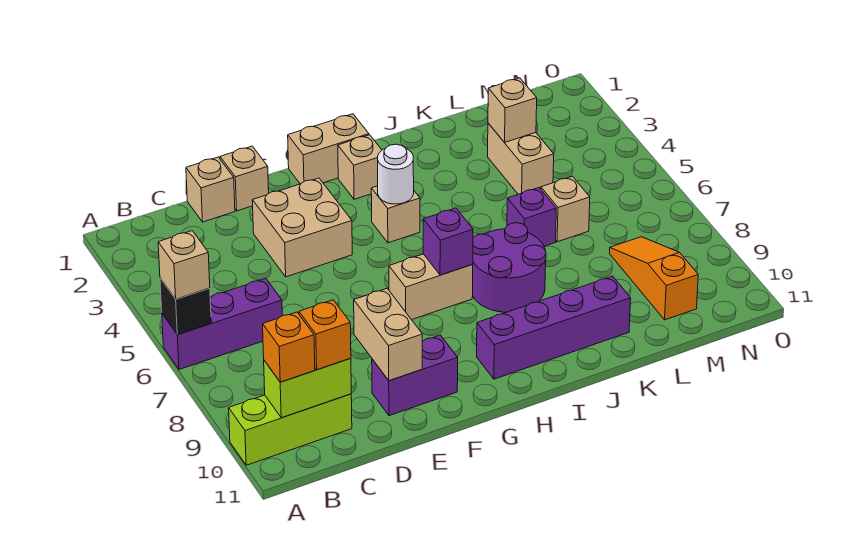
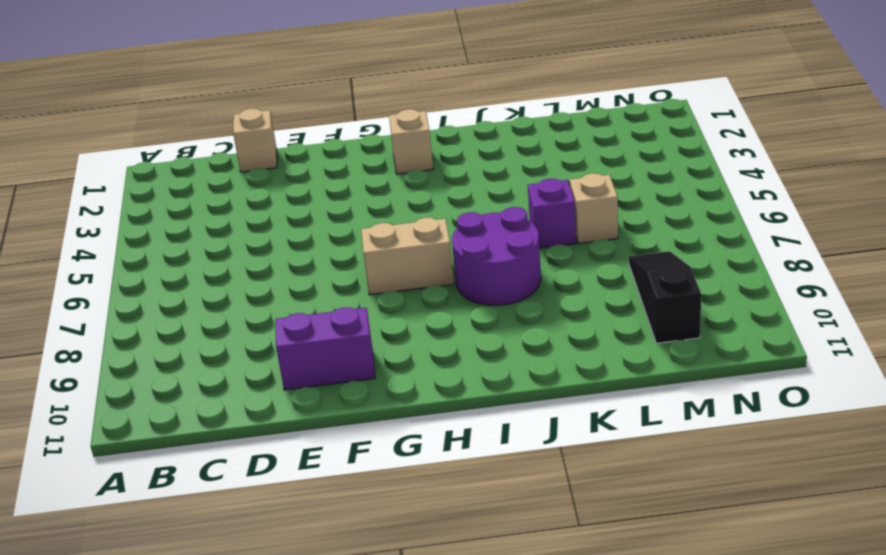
black slope M8:M10 level 1 top 10 -> orange slope M8:M10 level 1 top 10
none -> purple brick A6:C6 level 1
none -> lime brick A10:C10 level 1
none -> tan brick E1 level 1

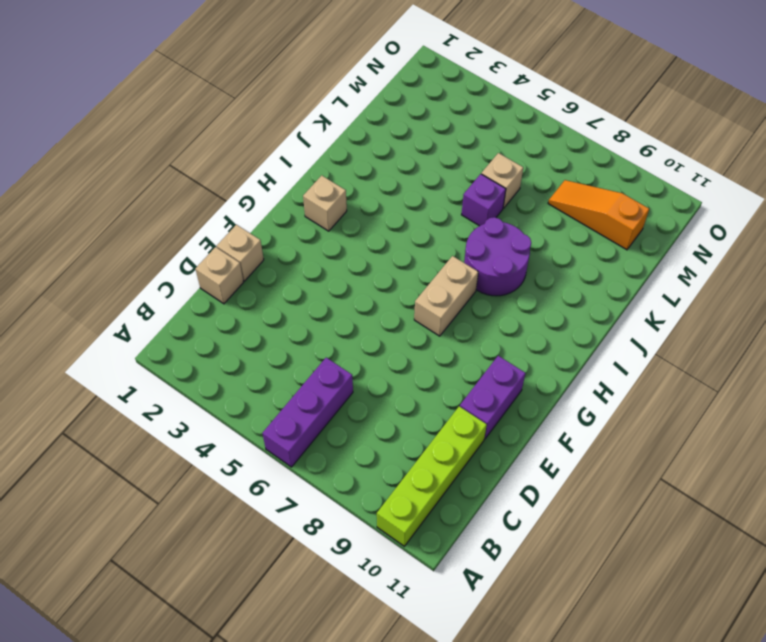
lime brick A10:D10 level 1 -> lime brick A10:C10 level 1
none -> tan brick E3:F4 level 1
none -> tan brick G1:H1 level 1
none -> tan brick H4 level 1

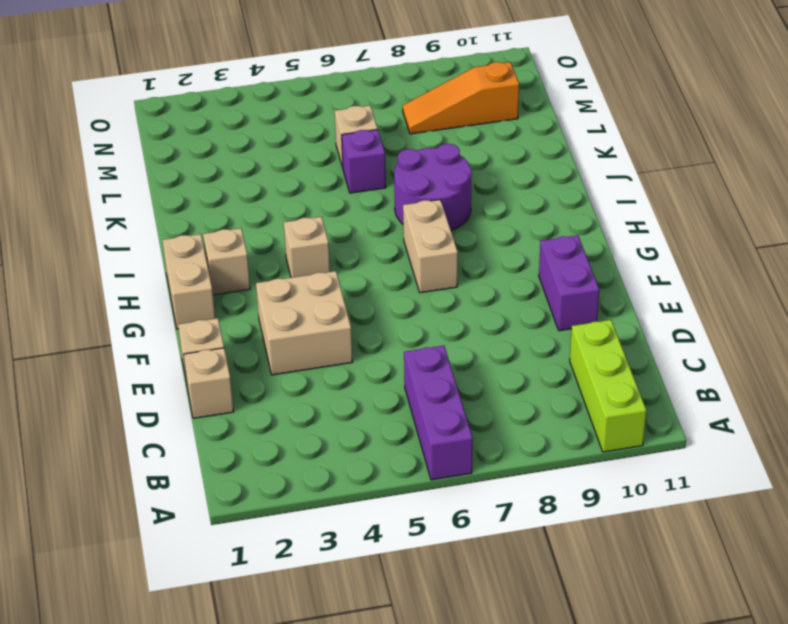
none -> purple brick H10:K10 level 1
none -> tan brick L3:L4 level 1
none -> black brick A6 level 2

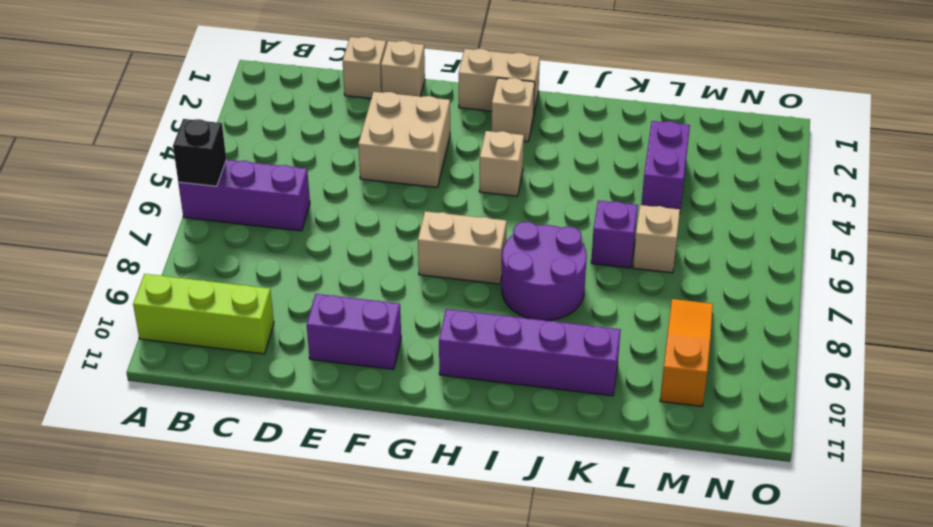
purple brick L3:L4 level 1 -> tan brick L3:L4 level 1
none -> lime brick B10:C10 level 2
none -> tan brick E9:E10 level 2
none -> white round brick H4 level 2

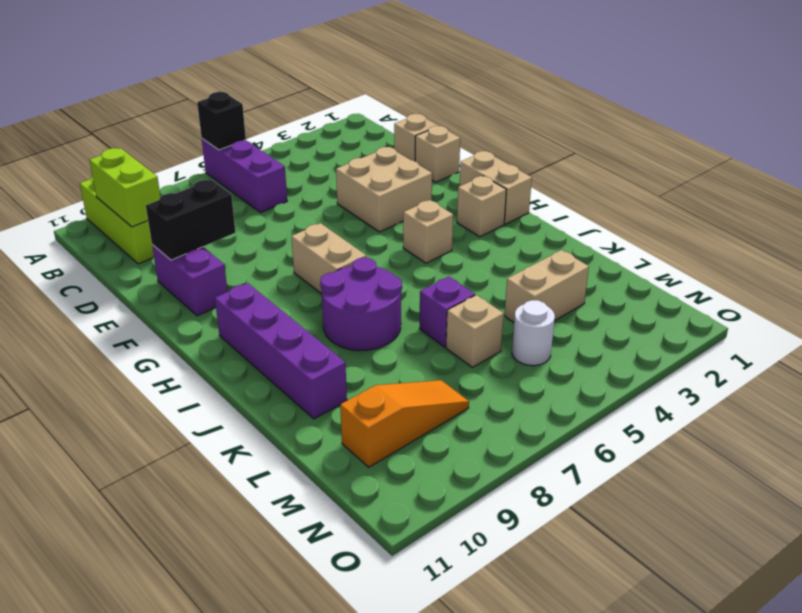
black brick E9:E10 level 2 -> tan brick E9:E10 level 2
white round brick M5 level 1 -> white round brick H4 level 2
none -> purple brick H7 level 2
none -> tan brick L3 level 2
none -> tan brick A6 level 3

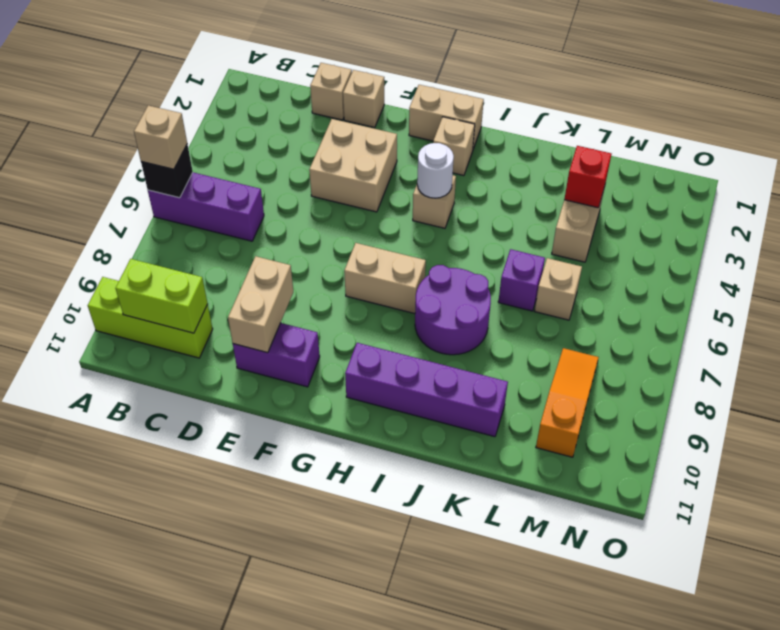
red brick L3 level 2 -> tan brick L3 level 2
none -> purple brick H7 level 2
none -> orange brick B10 level 3
none -> orange brick C10 level 3

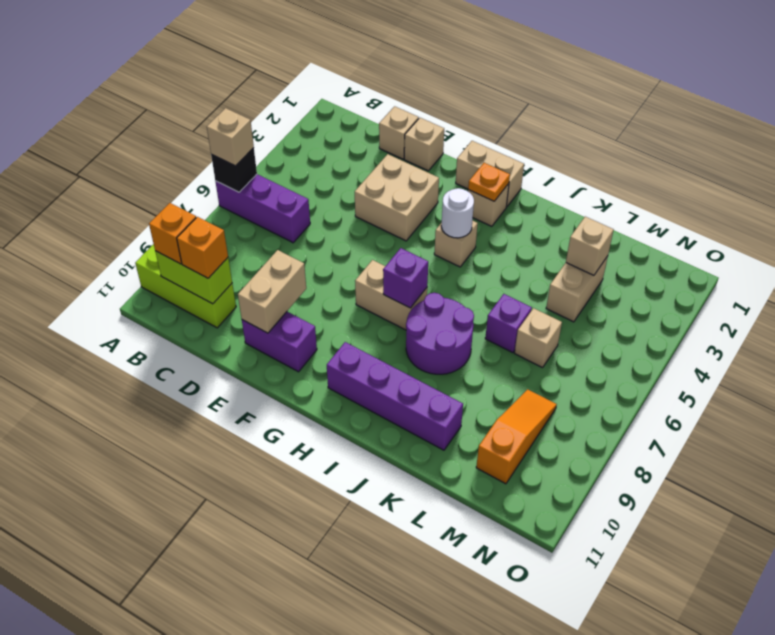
orange plate H2 level 2 -> none

